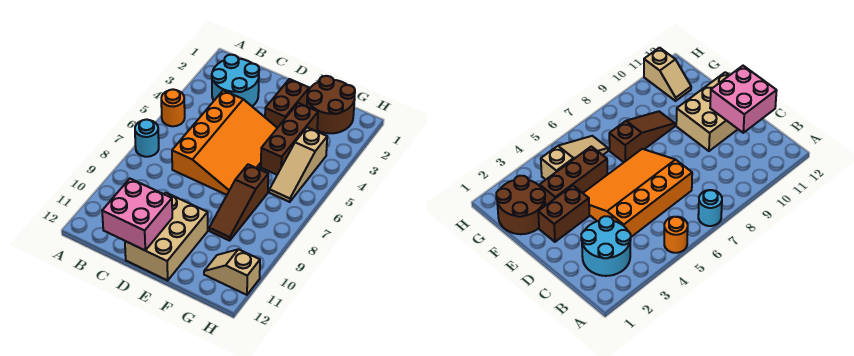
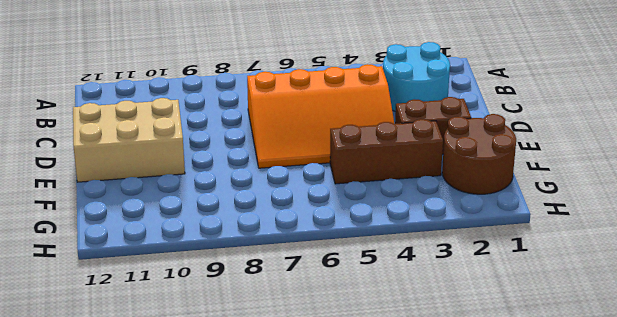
none -> orange round brick A5 level 1
none -> cyan round brick A7 level 1
none -> brown slope F7:F9 level 1 top 7

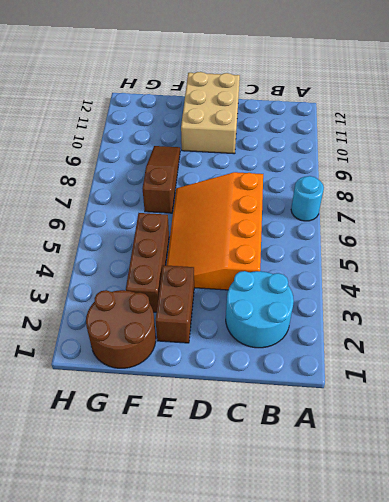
none -> orange round brick A5 level 1
none -> tan slope G4:G6 level 1 top 4
none -> tan slope G11:H11 level 1 top H

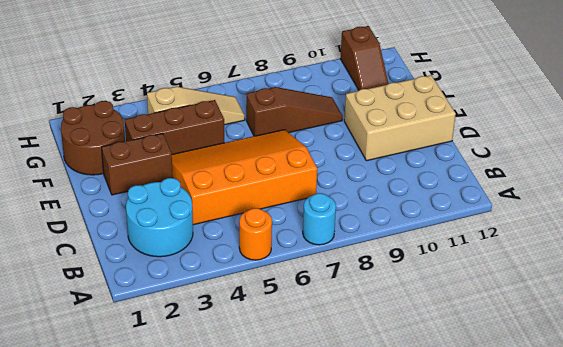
brown slope G11:H11 level 1 top H -> tan slope G11:H11 level 1 top H
none -> pink brick C11:D12 level 2

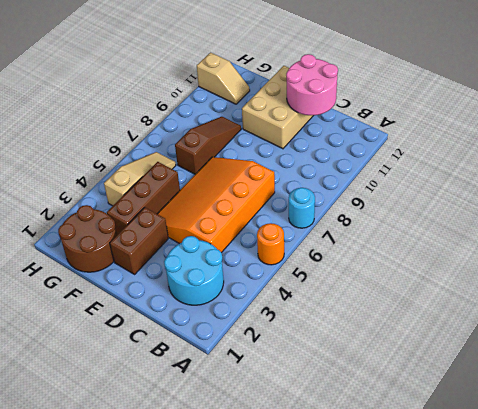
pink round brick C11:D12 level 2 -> pink brick C11:D12 level 2

